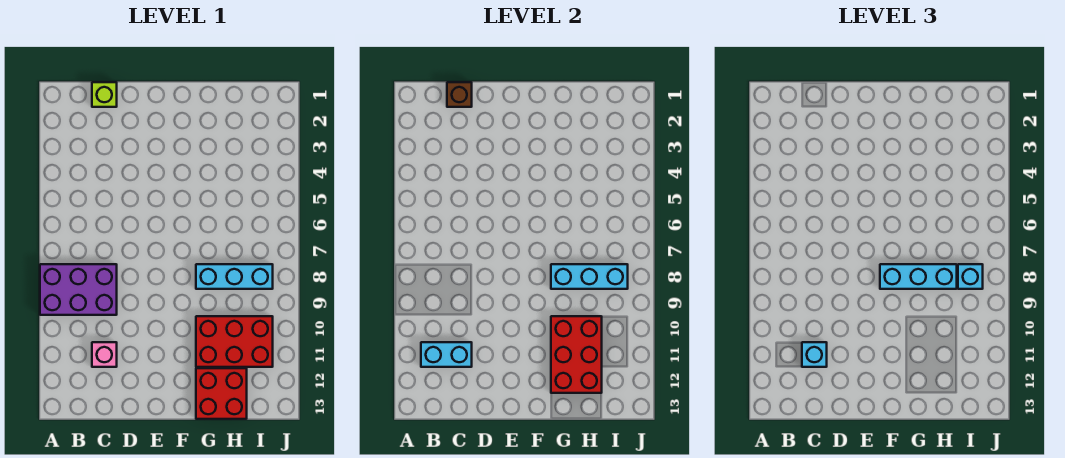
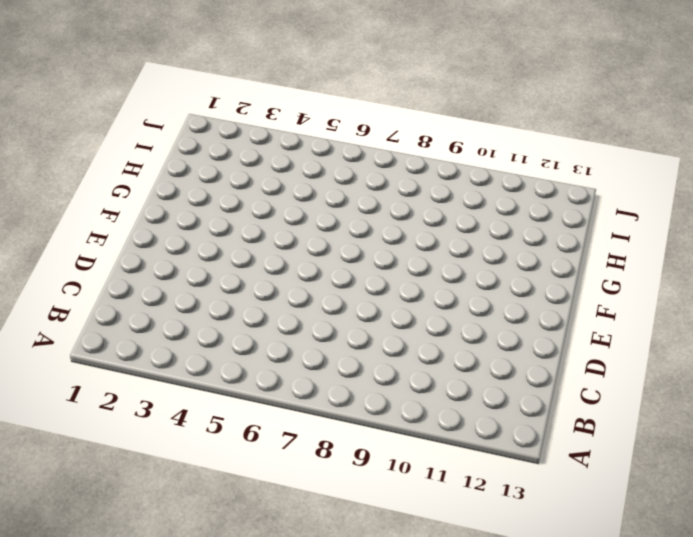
none -> purple brick A8:C9 level 1
none -> lime brick C1 level 1
none -> pink brick C11 level 1

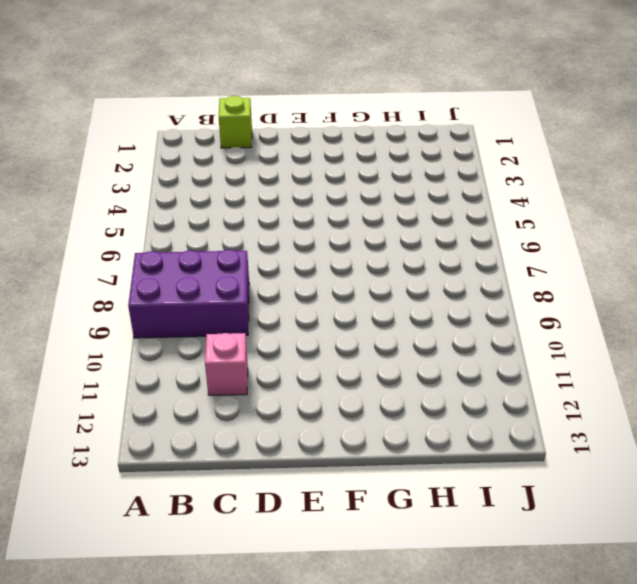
none -> cyan brick G8:I8 level 1
none -> red brick G10:I11 level 1
none -> red brick G12:H13 level 1

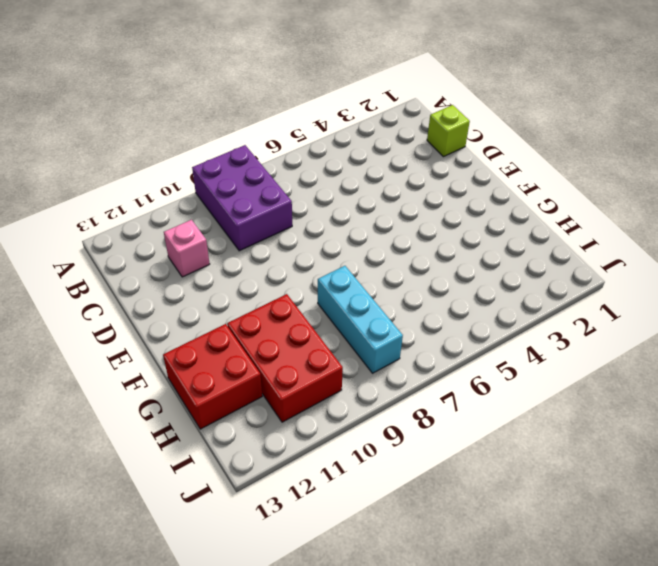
none -> cyan brick B11:C11 level 2
none -> brown brick C1 level 2
none -> cyan brick G8:I8 level 2

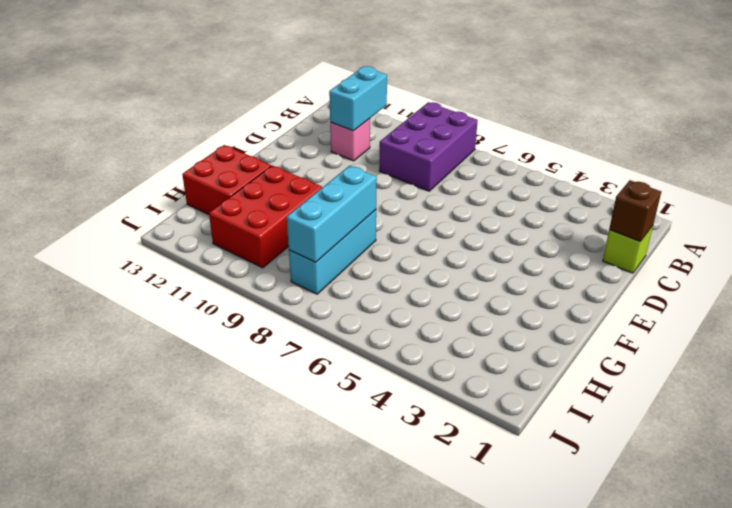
none -> red brick G10:H12 level 2
none -> cyan brick C11 level 3
none -> cyan brick F8:H8 level 3

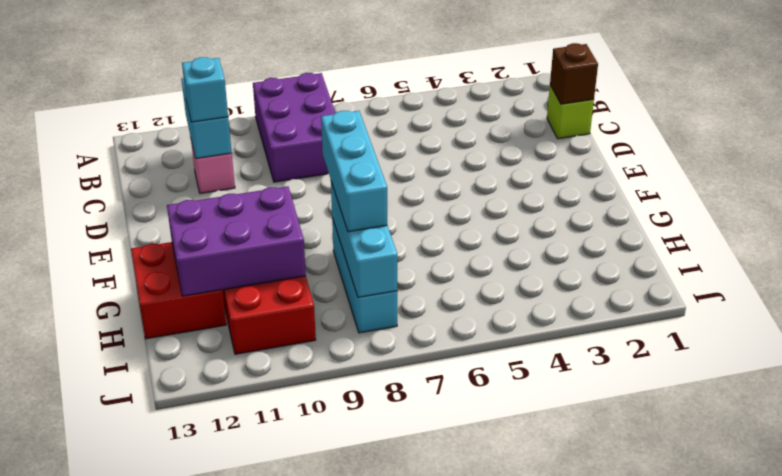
purple brick G10:H12 level 2 -> red brick G10:H12 level 2
none -> cyan brick I8 level 3

